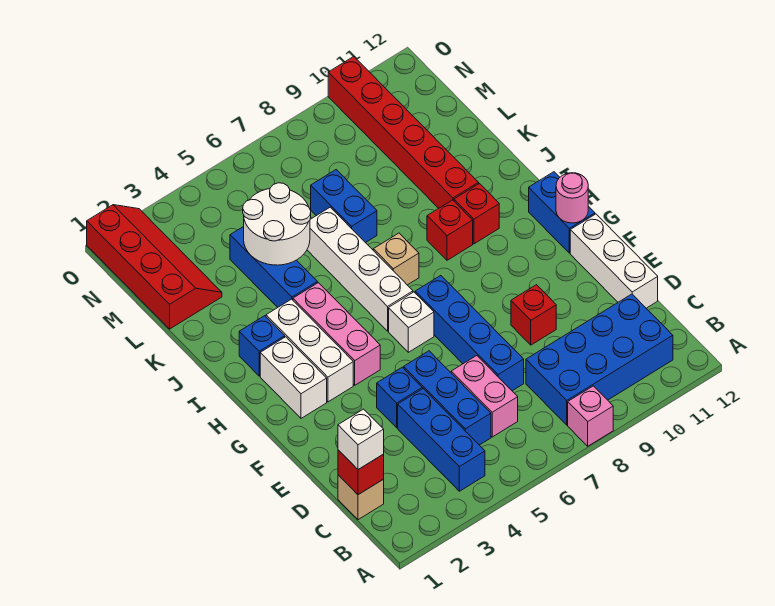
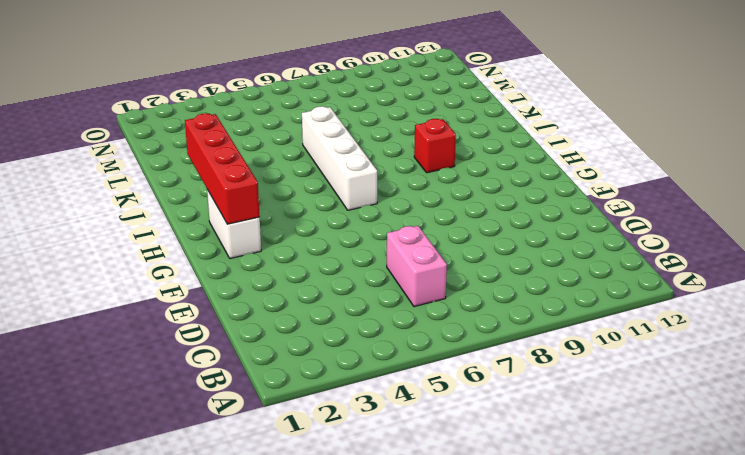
red brick G2:J2 level 2 -> none
none -> pink brick A8 level 1
none -> blue brick B4:D4 level 1
none -> blue brick B8:C11 level 1

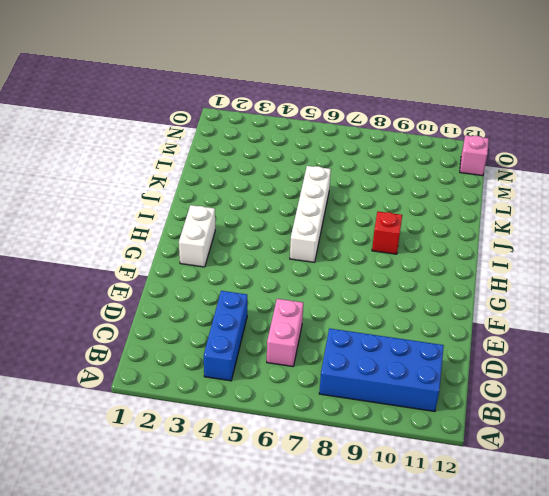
pink brick N12 level 1 -> pink brick A8 level 1
none -> tan brick C1 level 1
none -> blue brick C5:E5 level 1
none -> blue brick D7:G7 level 1

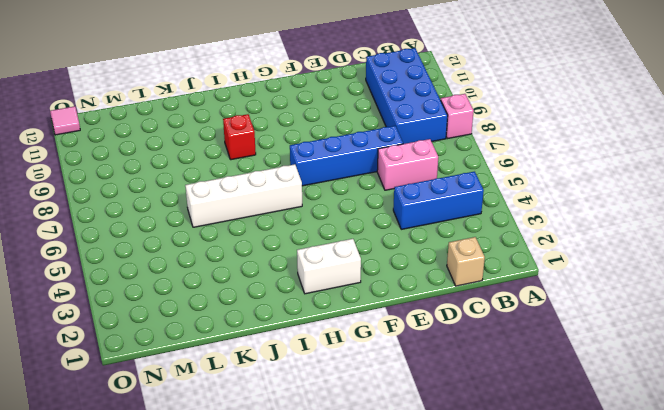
pink tile O12 level 1 -> none
none -> blue brick C5:E5 level 1
none -> white brick D12:F12 level 1
none -> blue brick E4 level 1

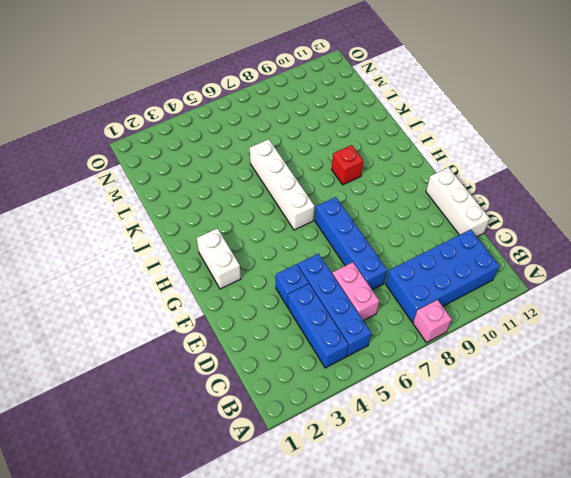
blue brick B5:E5 level 1 -> blue brick C5:E5 level 1
none -> tan brick C1 level 1
none -> red brick E9 level 1
none -> white brick G3:I3 level 1

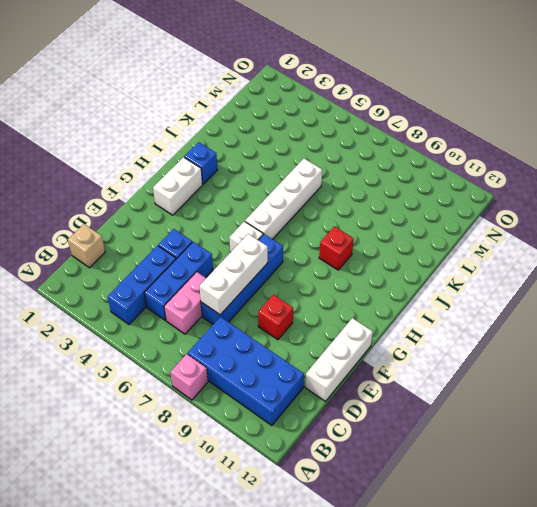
white brick D7:F7 level 2 -> white brick G3:I3 level 1
none -> pink brick G4:I4 level 1
none -> blue brick G12:H12 level 1
none -> tan brick I7 level 1

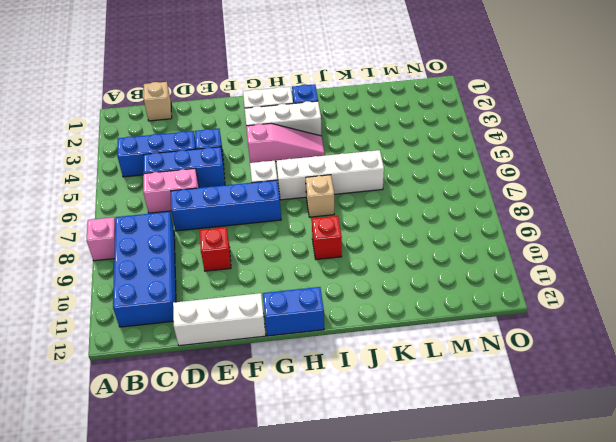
pink slope G4:I4 level 1 top G -> pink brick G4:I4 level 1
none -> red brick I10 level 1
none -> blue brick J4:L4 level 1
none -> red brick J10:O10 level 1

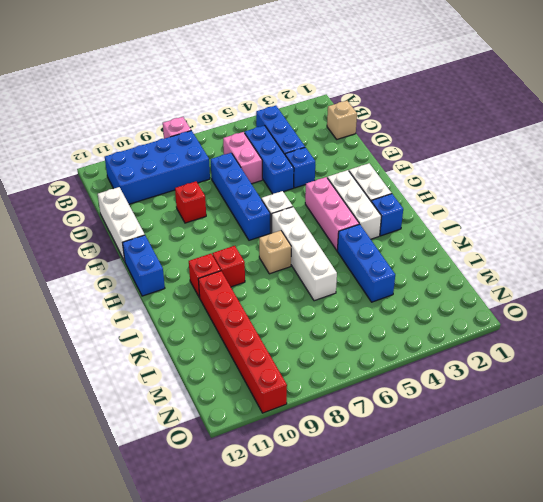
none -> blue brick K7:L7 level 1
none -> red slope L1:O2 level 1 top 1
none -> red brick C1 level 2

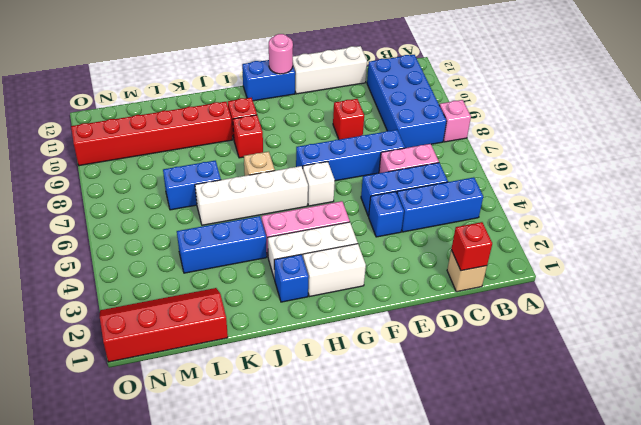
none -> white round brick K4:L5 level 2
none -> white brick C1 level 3

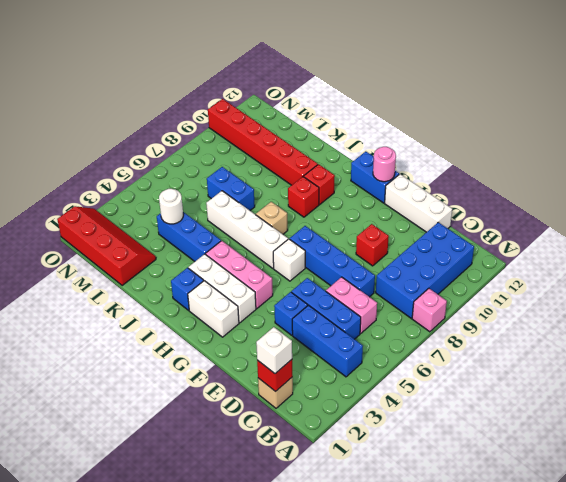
white round brick L4 level 2 -> white round brick K4:L5 level 2

